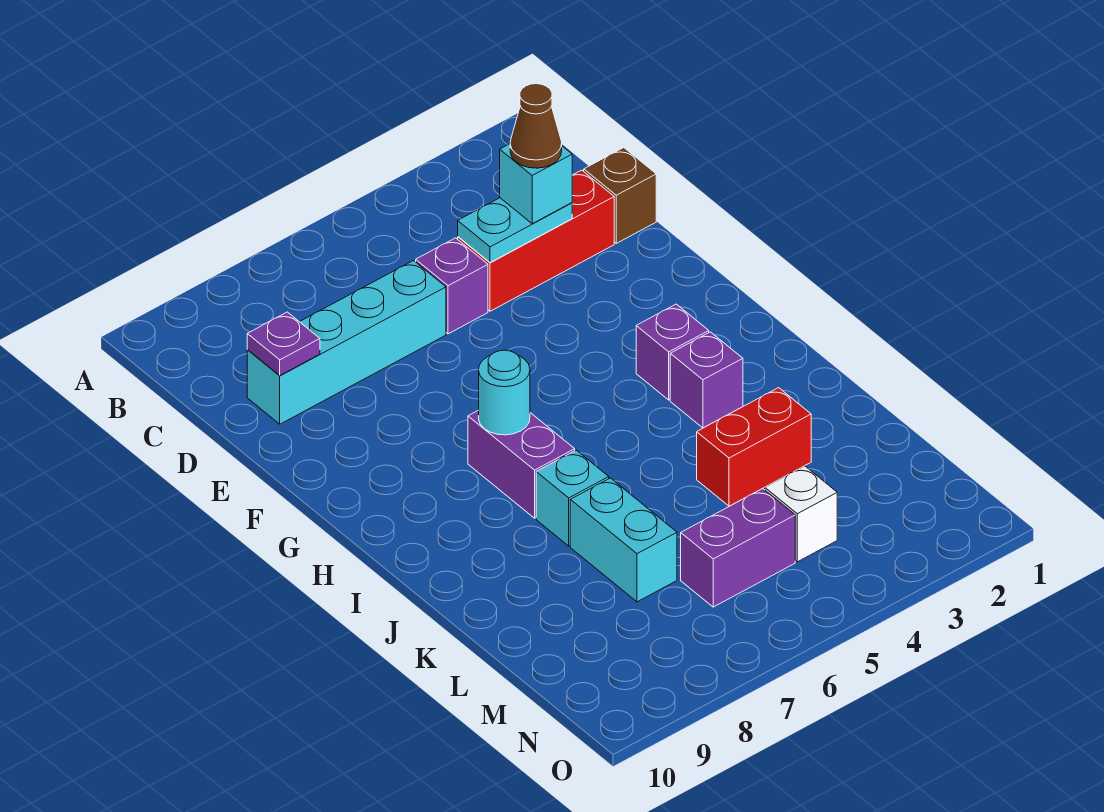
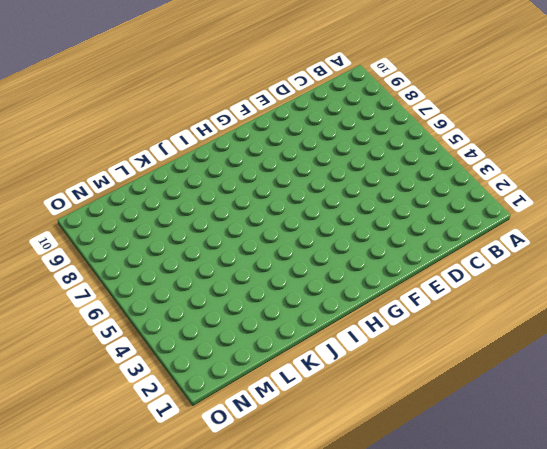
none -> brown brick D1 level 1
none -> red brick D2:D4 level 1
none -> purple brick D5 level 1

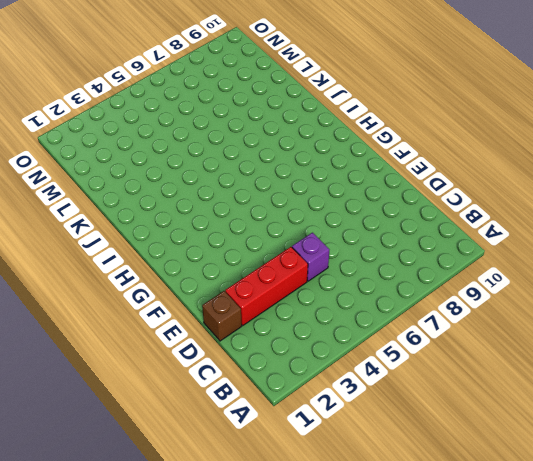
none -> cyan brick D6:D9 level 1
none -> purple brick H3 level 1
none -> purple brick H7:I7 level 1

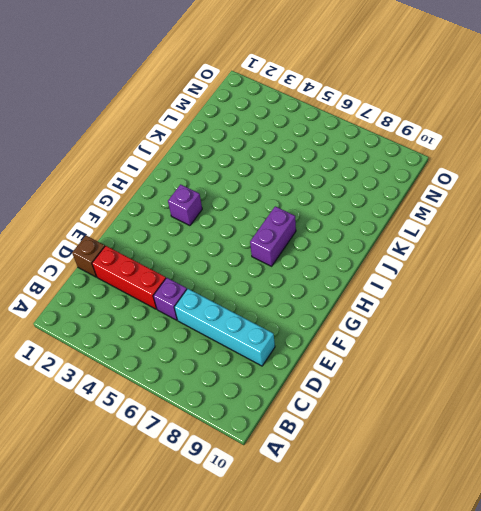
none -> purple brick I3 level 1
none -> cyan brick J7 level 1
none -> red brick K3:K4 level 1

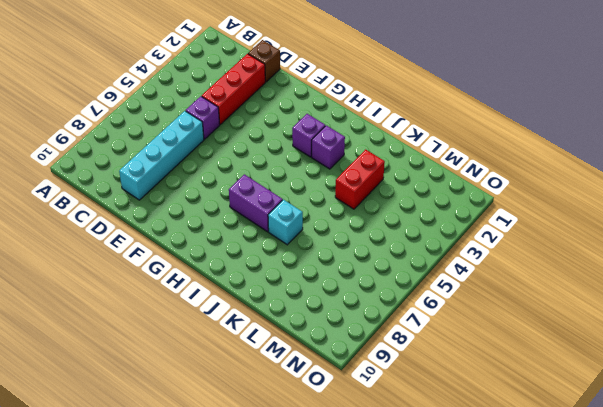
none -> cyan brick K7:L7 level 1
none -> white brick M4 level 1
none -> purple brick M5:M6 level 1

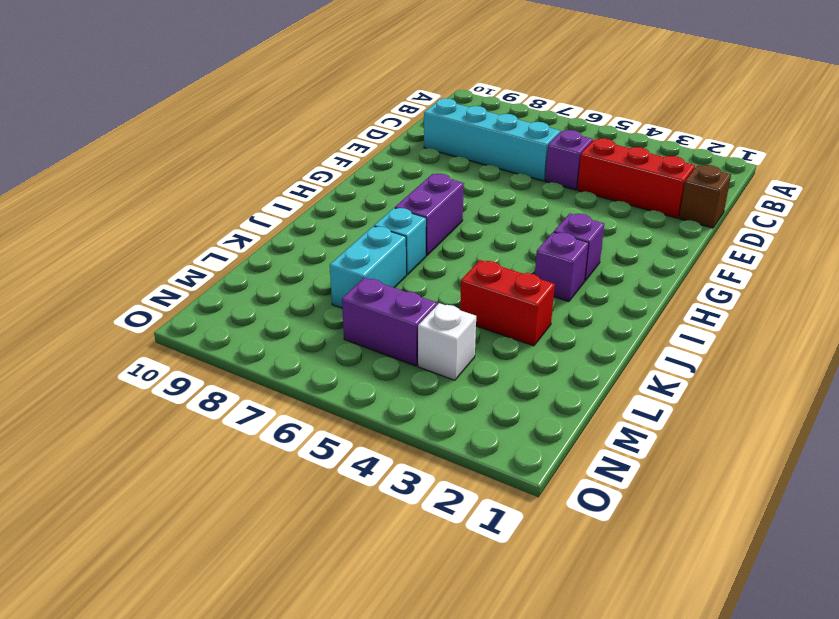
none -> cyan plate D3:D4 level 2
none -> purple plate D9 level 2
none -> cyan round brick H7 level 2

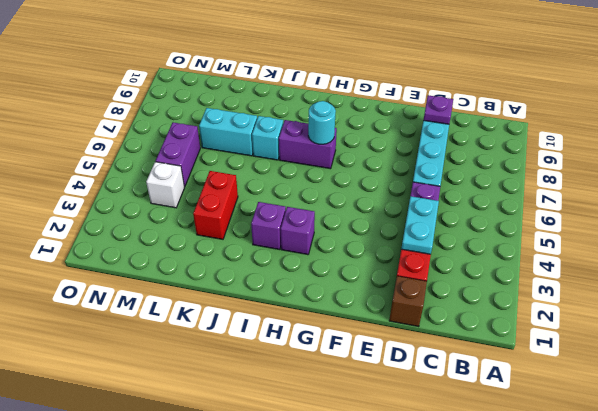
none -> cyan brick D3 level 3
none -> brown cone D3 level 4

